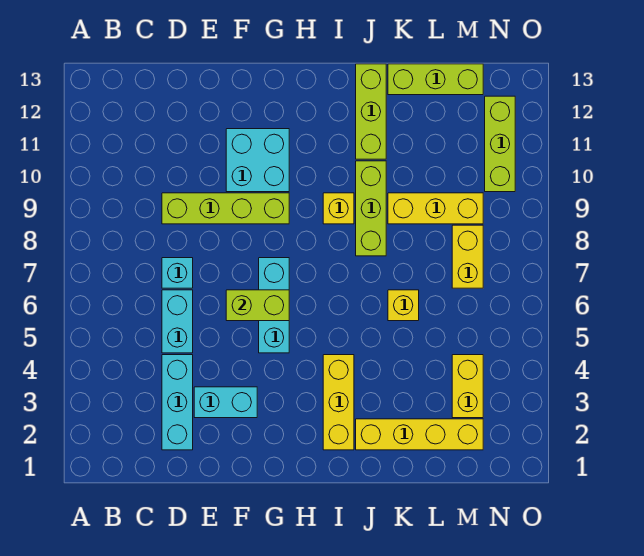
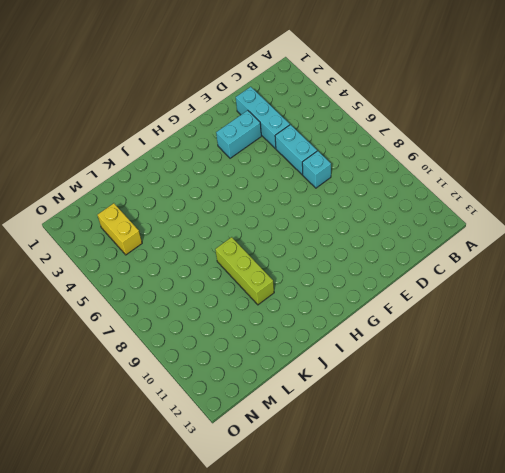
none -> lime brick D9:G9 level 1
none -> cyan brick F10:G11 level 1
none -> cyan brick G5:G7 level 1

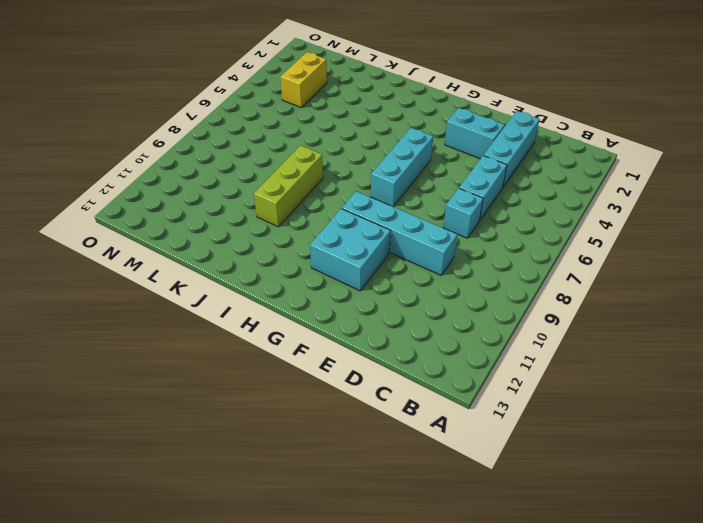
cyan brick D9:G9 level 1 -> lime brick D9:G9 level 1
none -> yellow brick I2:I4 level 1
none -> yellow brick I9 level 1
none -> yellow brick J2:M2 level 1

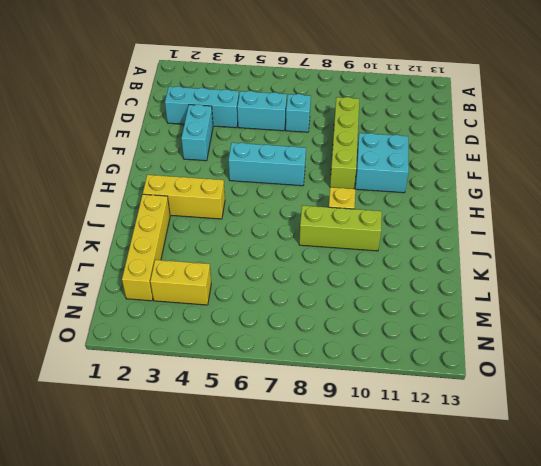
none -> lime brick J11:J13 level 1
none -> yellow brick K6 level 1
none -> yellow brick K9:M9 level 1

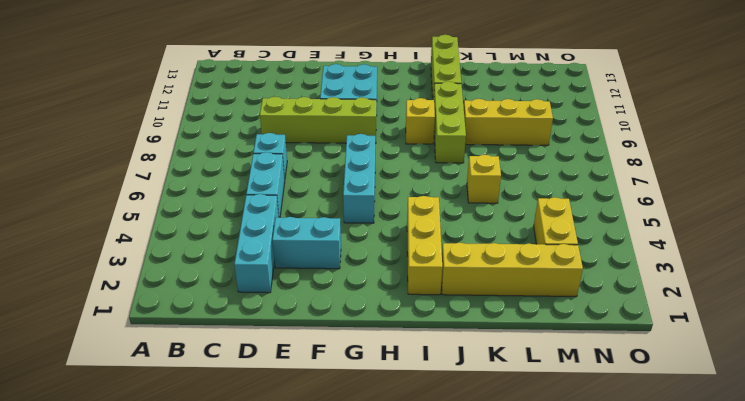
none -> lime brick K13:M13 level 1
none -> yellow brick M7:M8 level 1
none -> lime brick N10:N12 level 1

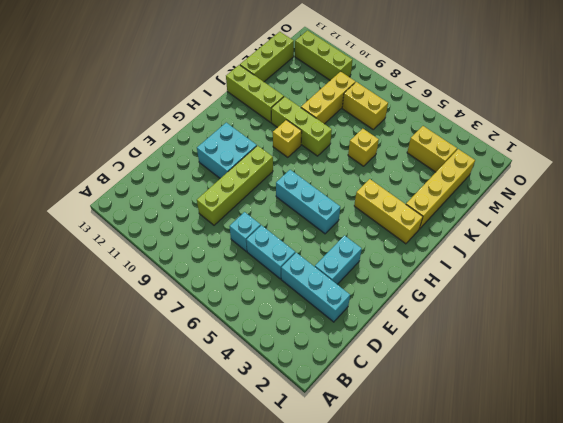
none -> lime brick F6:G6 level 2

